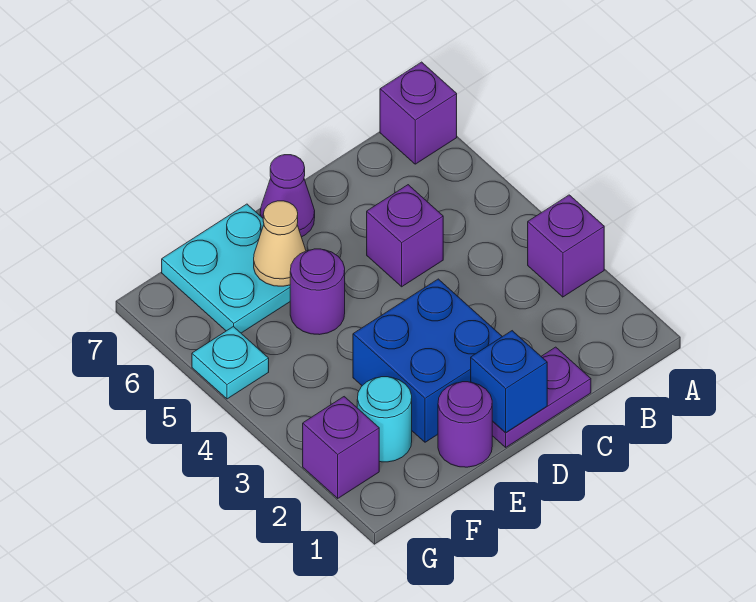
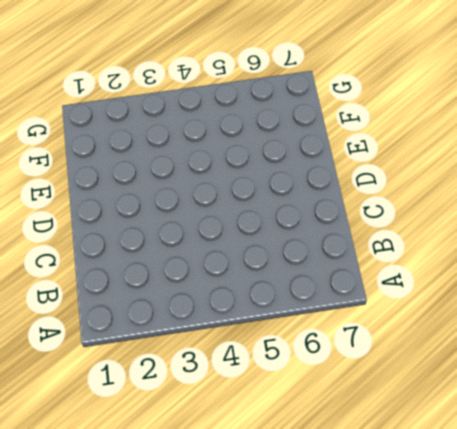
none -> purple brick A3 level 1
none -> purple brick A7 level 1
none -> purple plate C1:D1 level 1

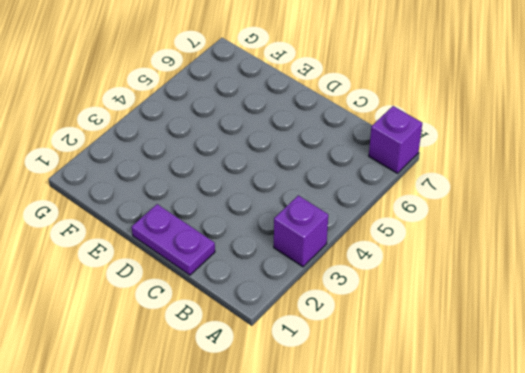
none -> purple brick C5 level 1
none -> blue brick D2:E3 level 1
none -> purple cone D7 level 1

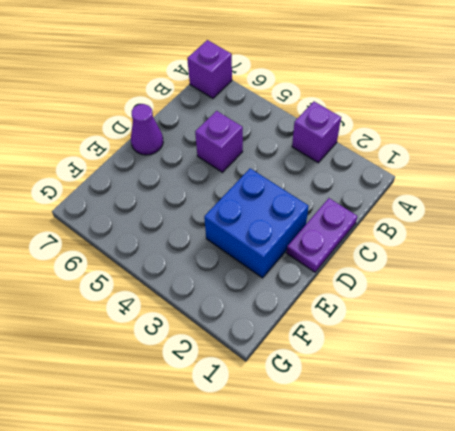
none -> purple round brick E1 level 1
none -> purple round brick E5 level 1
none -> cyan plate E6:F7 level 1

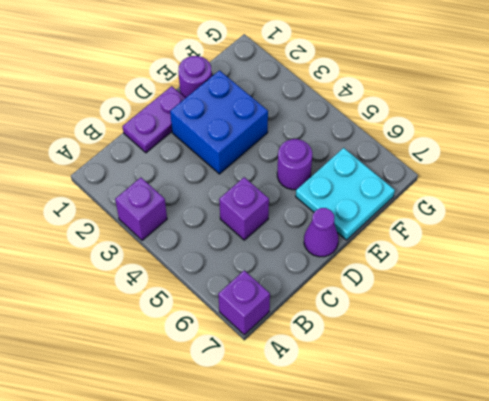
none -> cyan round brick F2 level 1
none -> purple brick G2 level 1
none -> cyan plate G5 level 1

